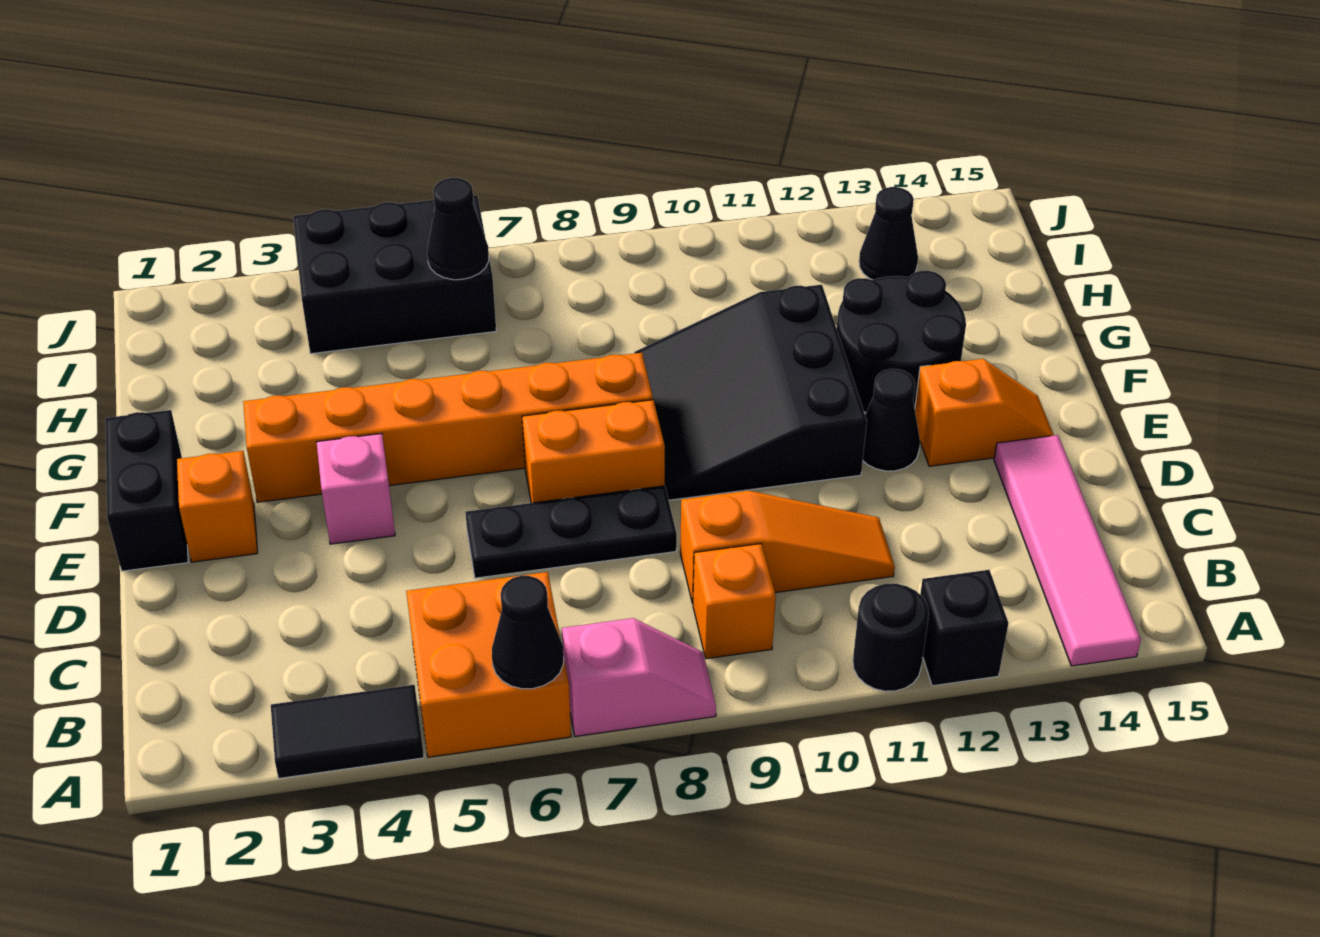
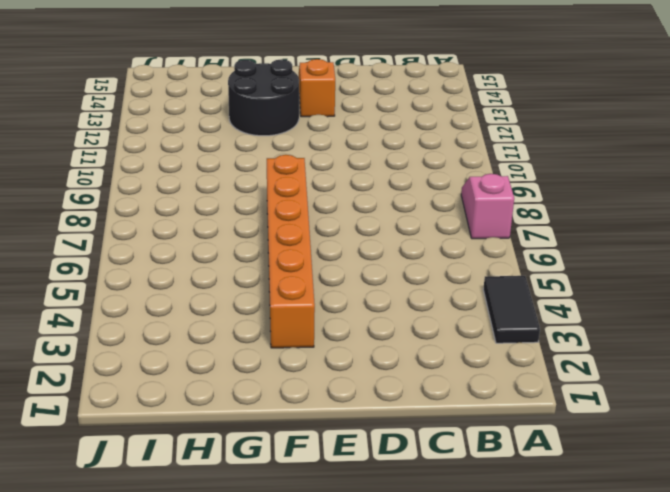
none -> orange brick A5:B6 level 1
none -> black round brick A11 level 1
none -> black brick A12 level 1

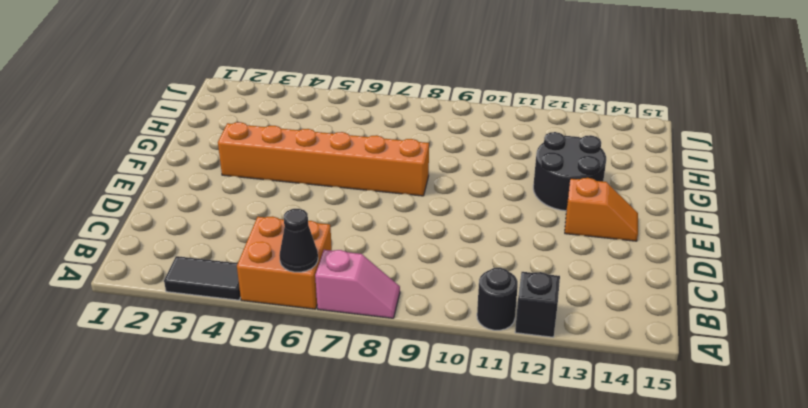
none -> pink tile A14:D14 level 1
none -> orange brick B9 level 1
none -> orange slope C9:C11 level 1 top 9

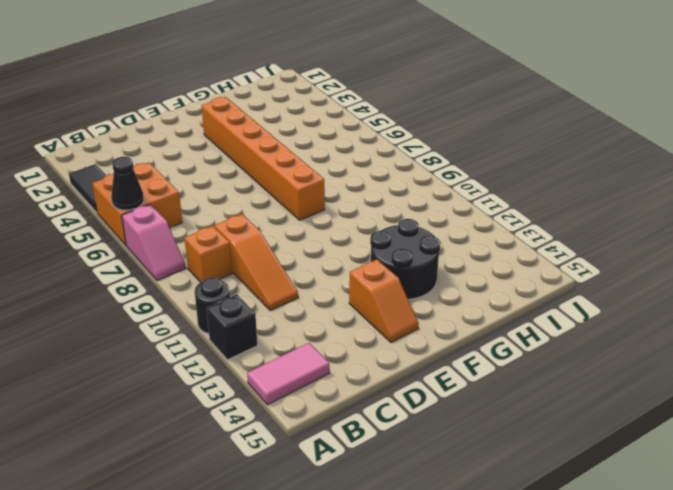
pink tile A14:B14 level 1 -> pink tile A14:D14 level 1
none -> black plate D6:D8 level 1
none -> black brick E1:F1 level 1
none -> orange brick E2 level 1

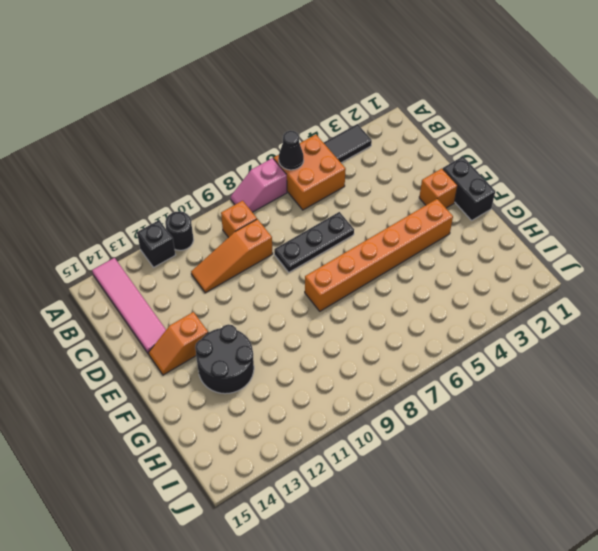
none -> pink brick E4 level 1
none -> orange brick E7:E8 level 1
none -> black slope E9:G11 level 1 top 11

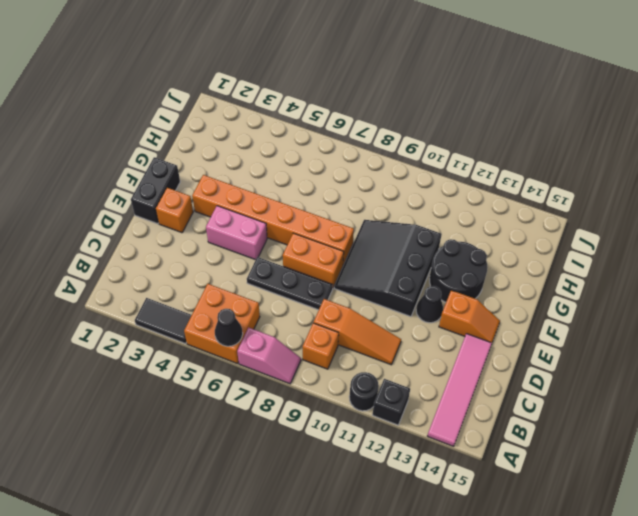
pink brick E4:E5 level 1 -> pink brick E4 level 1
none -> black brick I4:J6 level 1
none -> black cone I13 level 1
none -> black cone I6 level 2

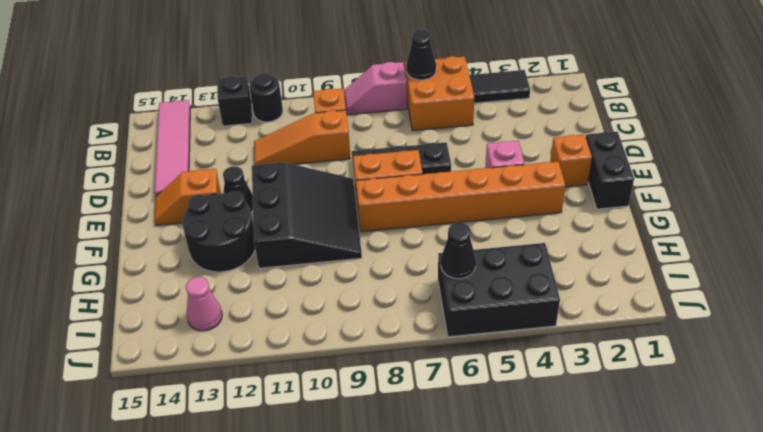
pink cone I13 level 1 -> black cone I13 level 1

